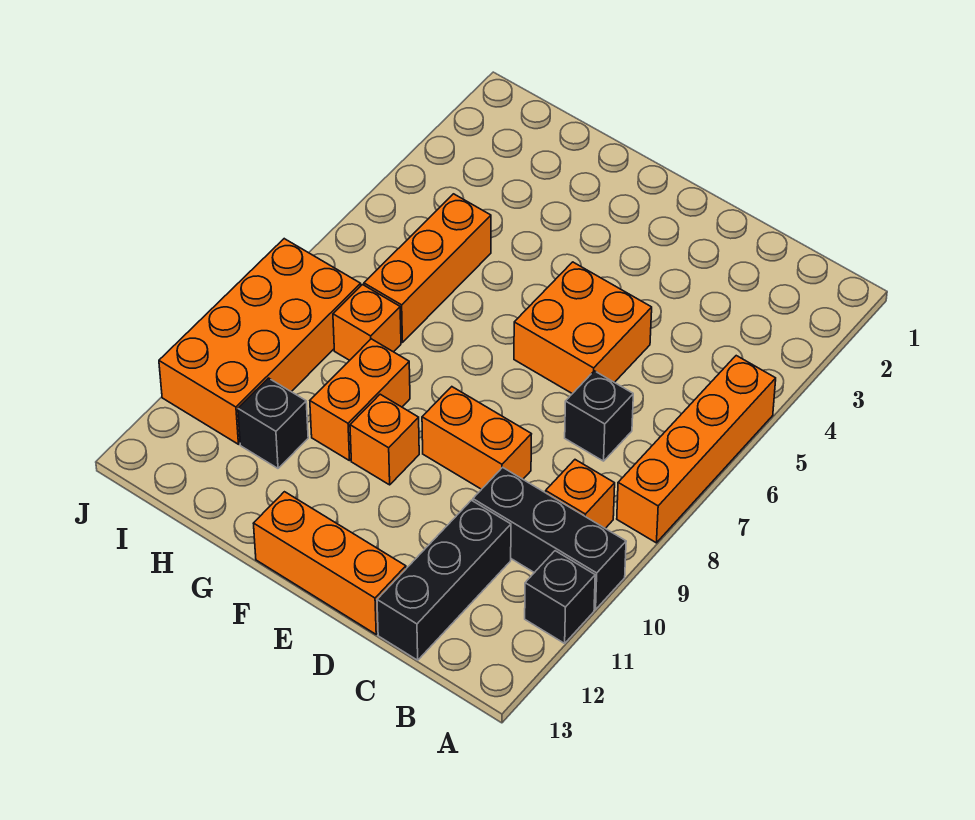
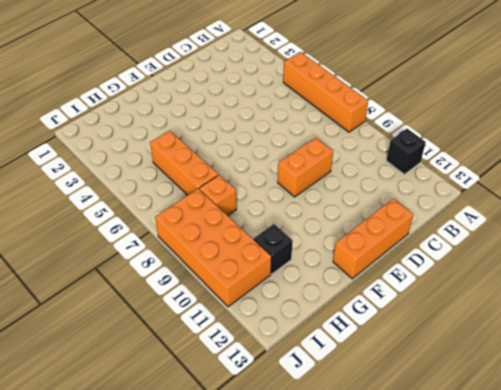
none -> black brick A10:C10 level 1
none -> orange brick B9 level 1
none -> black brick C7 level 1

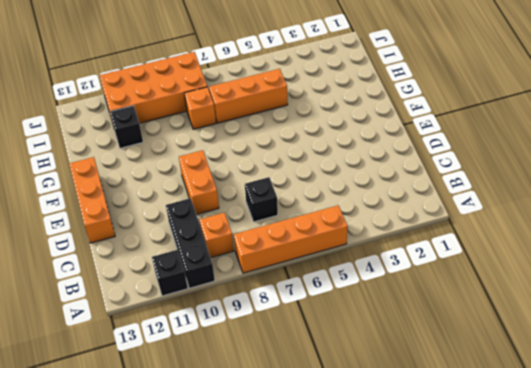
none -> black brick C11:C13 level 1
none -> orange brick D5:E6 level 1
none -> orange brick F10 level 1

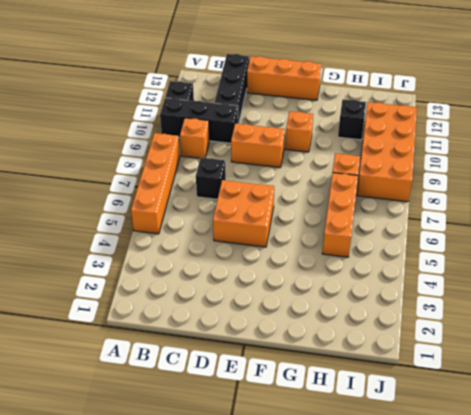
none -> orange brick G9:G10 level 1

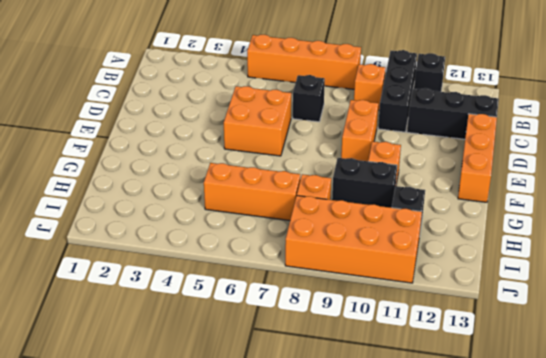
black brick G9:G10 level 1 -> orange brick G9:G10 level 1

